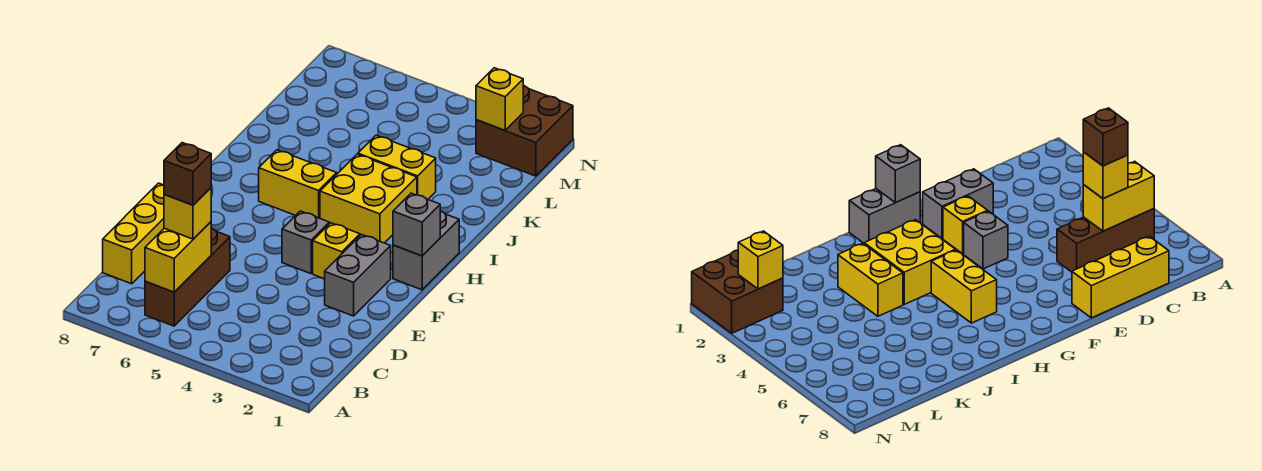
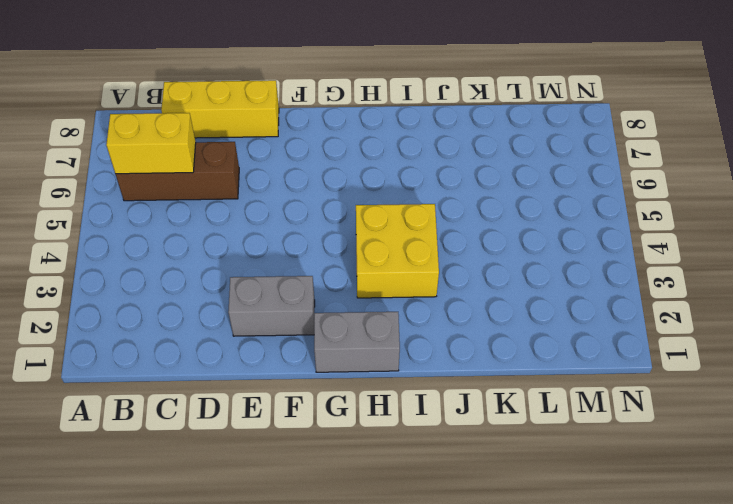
none -> yellow brick F3 level 1
none -> grey brick F4 level 1
none -> yellow brick H5:H6 level 1

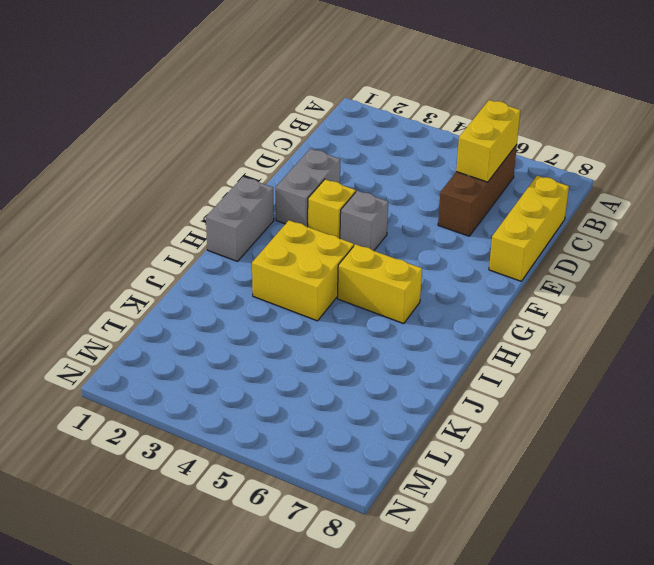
none -> yellow brick J3:J4 level 1
none -> brown brick M1:N2 level 1
none -> grey brick G1 level 2

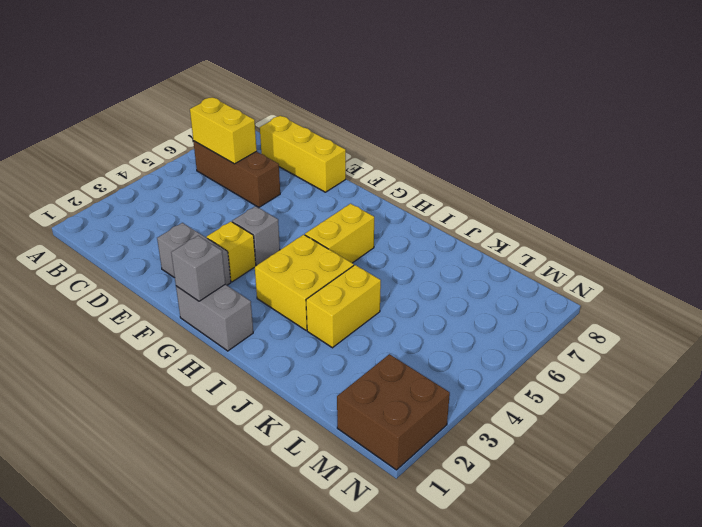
none -> yellow brick M2 level 2
none -> yellow brick C6 level 3
none -> brown brick C6 level 4

